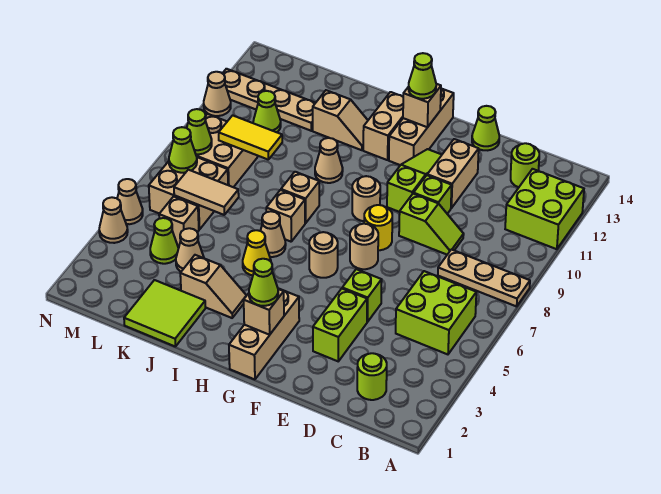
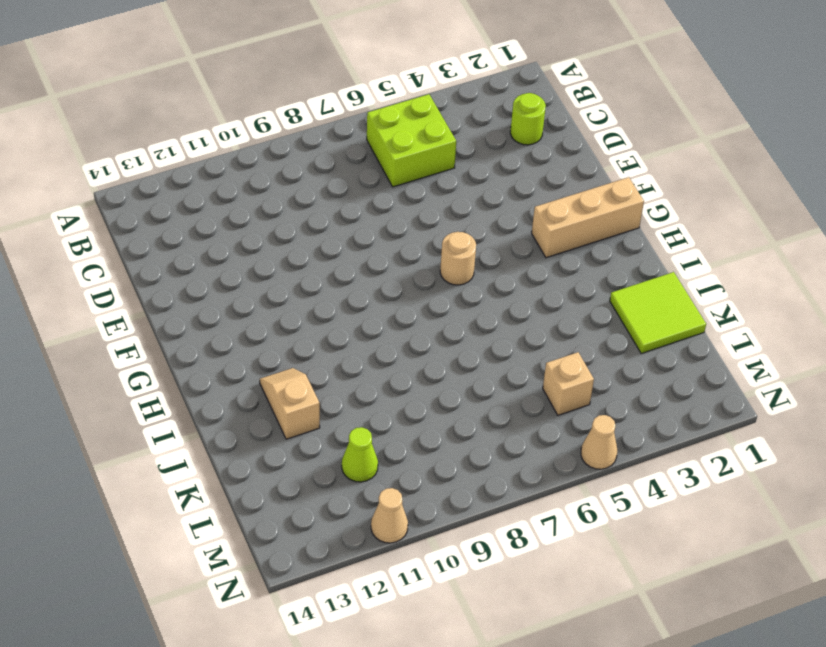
none -> tan plate A8:C8 level 1
none -> lime brick A11:B12 level 1
none -> lime round brick C13 level 1
none -> lime slope D9:E9 level 1 top E

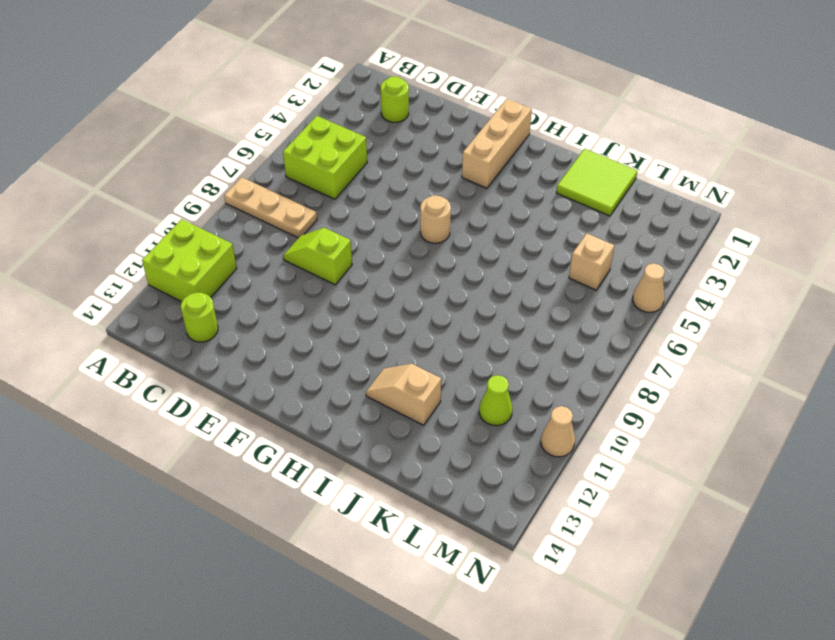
none -> lime brick E3:E4 level 1
none -> lime brick E5 level 1
none -> lime brick E10 level 1
none -> tan brick E11:E12 level 1

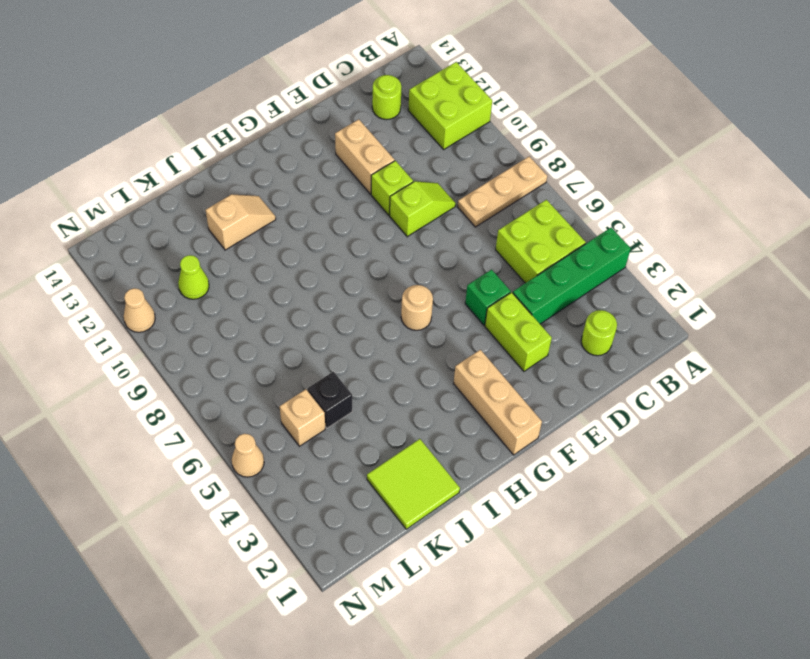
green brick A4:D4 level 1 -> none
green brick E5 level 1 -> lime brick E5 level 1
black brick K5 level 1 -> none
none -> lime cone E14 level 1
none -> tan round brick F7 level 1
none -> yellow round brick F8 level 1
none -> lime slope F10:F12 level 1 top 10

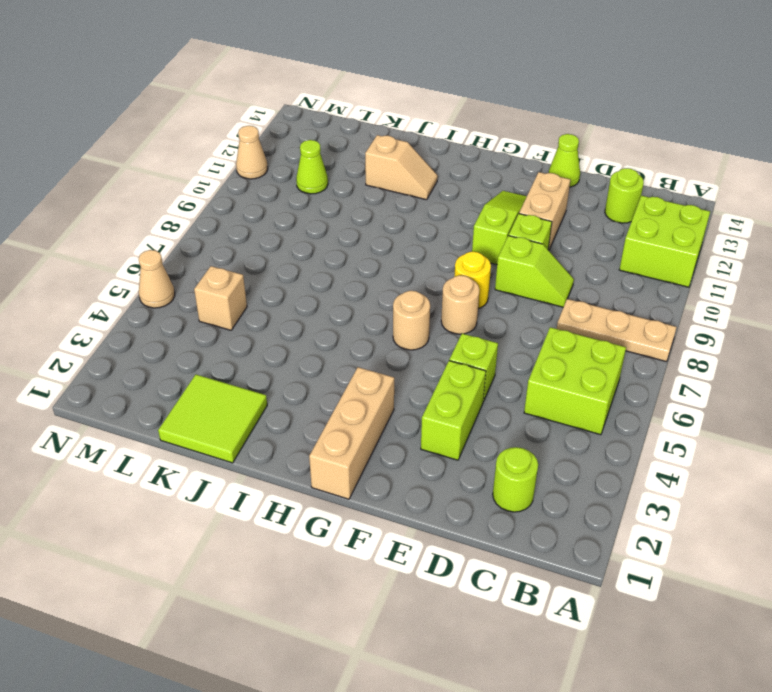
none -> tan round brick G9 level 1
none -> tan brick G12:G14 level 1
none -> tan brick H12:H13 level 1
none -> tan slope I3:J3 level 1 top J

